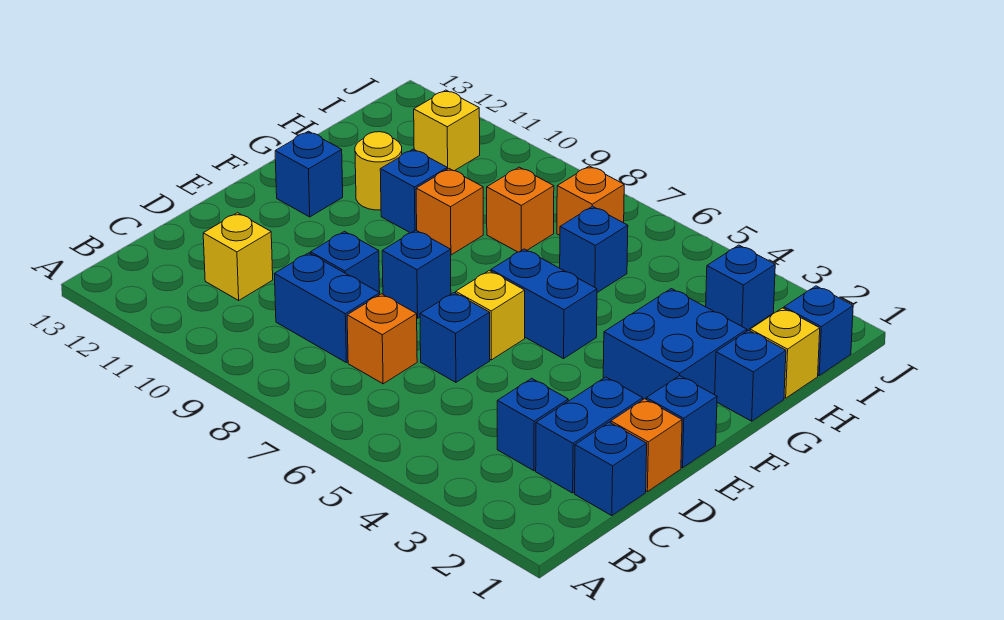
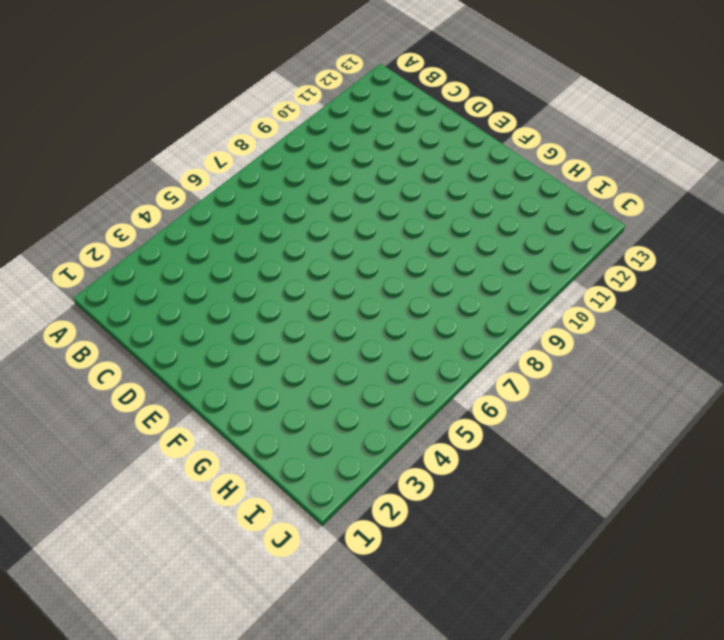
none -> blue brick C1 level 1
none -> blue brick C2:D2 level 1
none -> blue brick C3 level 1

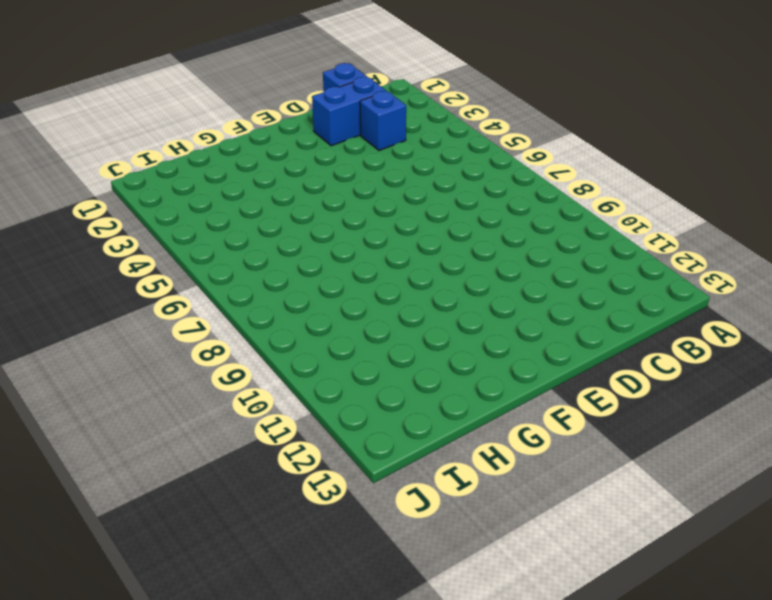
none -> orange brick C7 level 1
none -> blue brick C8:C9 level 1
none -> yellow brick C11 level 1

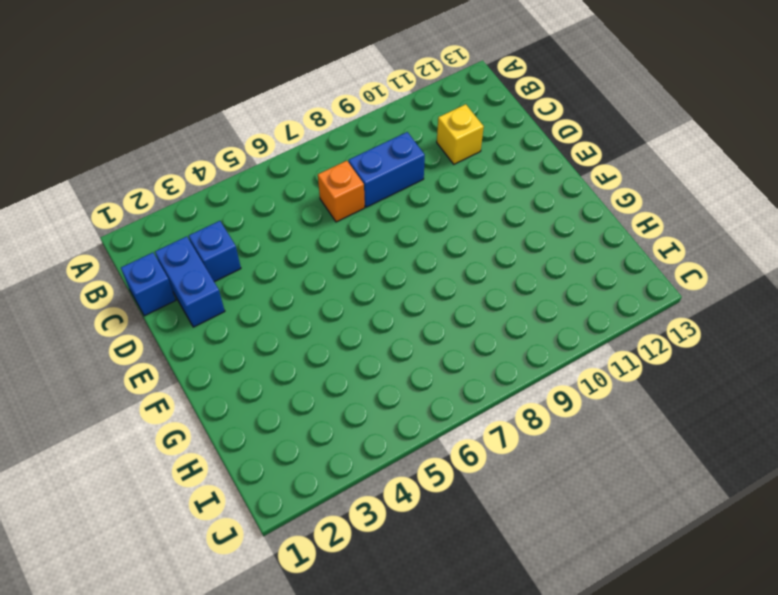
none -> orange brick D1 level 1
none -> blue brick D6 level 1
none -> blue brick D9 level 1

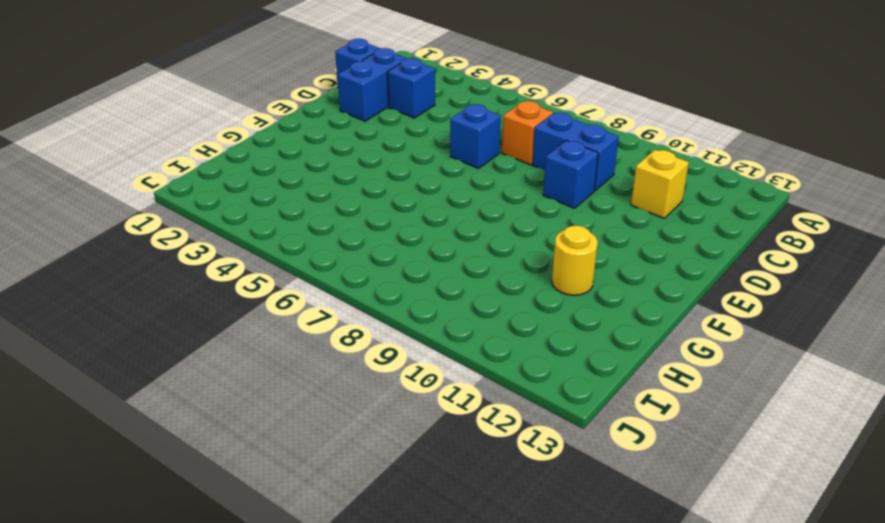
none -> orange brick D1 level 1
none -> blue brick E1 level 1
none -> yellow brick E6 level 1

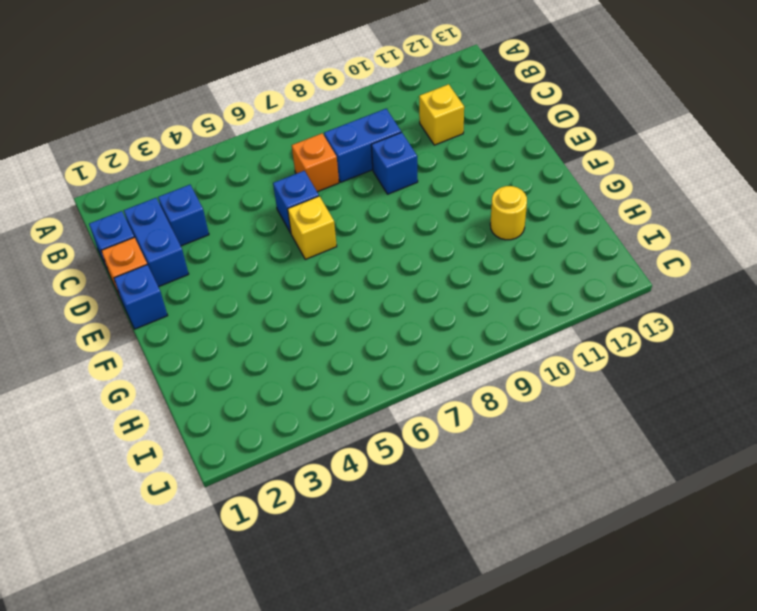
none -> blue brick E8 level 1
none -> blue brick F2:G3 level 1
none -> blue brick F5:F6 level 1

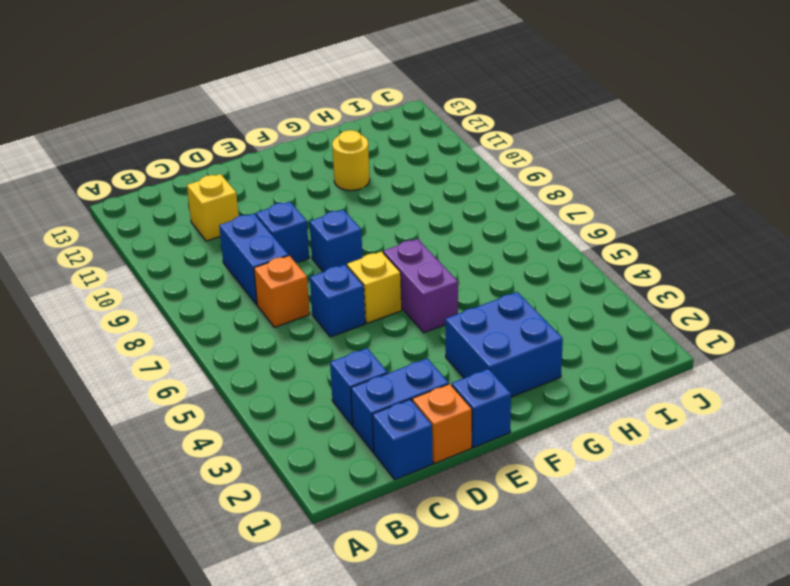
purple brick F5:F6 level 1 -> blue brick F5:F6 level 1
none -> blue brick F12 level 1
none -> blue brick G1 level 1
none -> orange brick G9 level 1

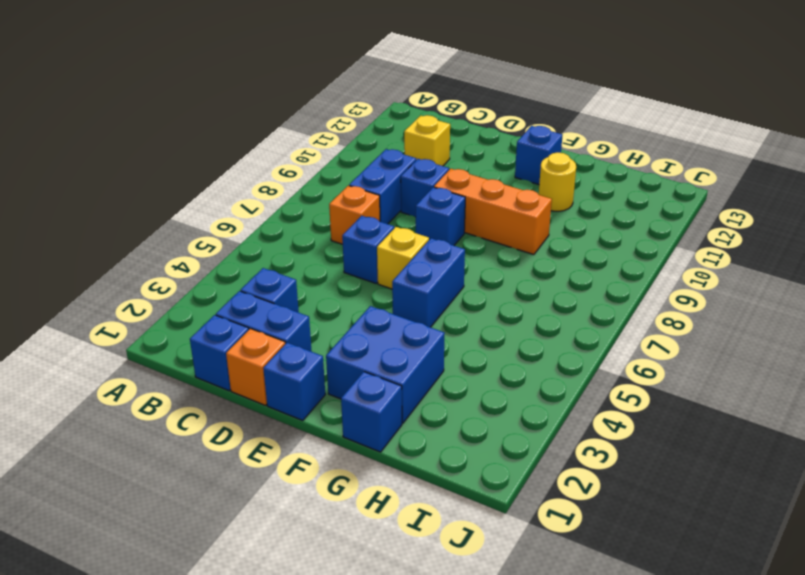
orange brick E9:G9 level 1 -> orange brick G9 level 1
none -> blue brick G10 level 1
none -> yellow brick H1 level 1
none -> blue brick H6 level 1

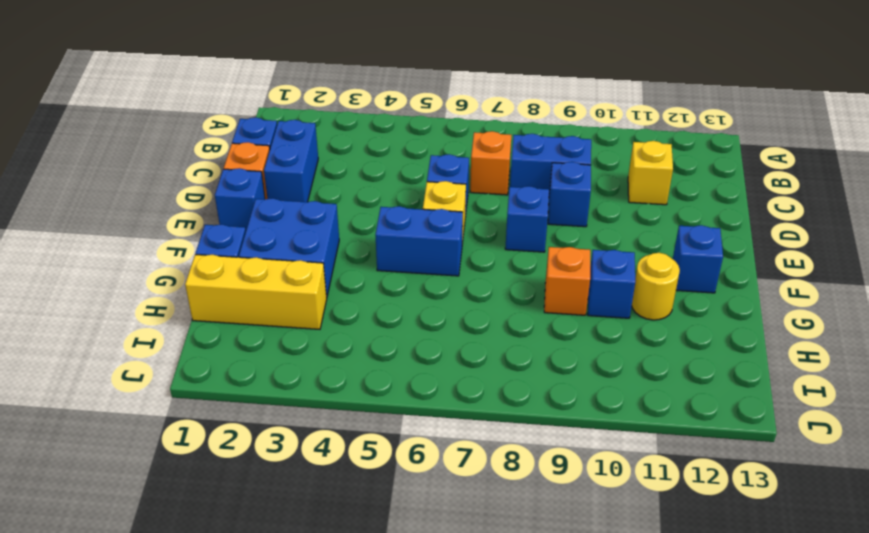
yellow brick H1:H3 level 1 -> yellow brick H1 level 1
none -> blue brick C3 level 1
none -> blue brick H6 level 1
none -> orange brick H8 level 1

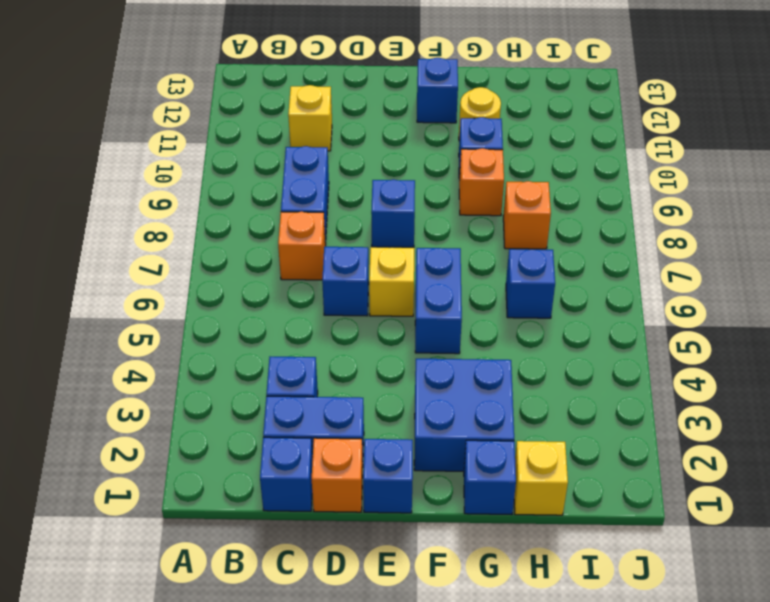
none -> blue brick D9 level 1
none -> blue brick I1 level 1
none -> blue brick I3 level 1

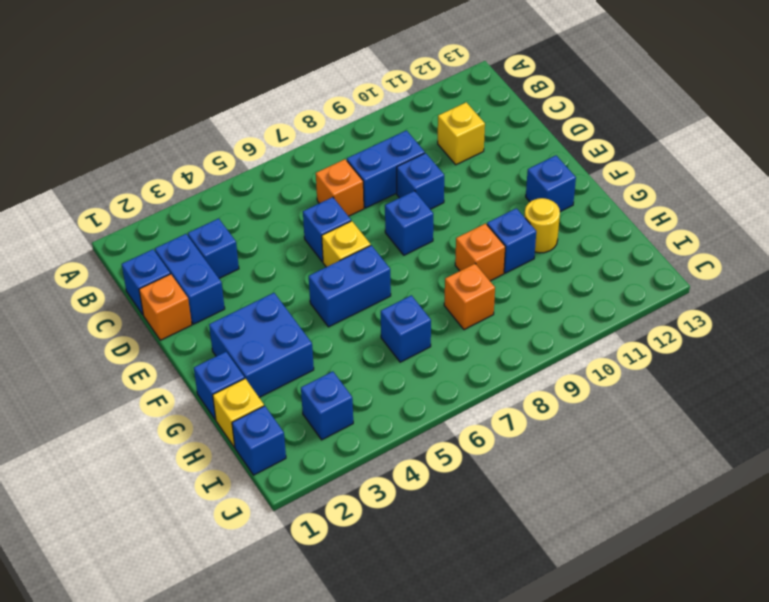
none -> blue brick E1 level 1
none -> orange brick I7 level 1
none -> yellow brick I11 level 1

